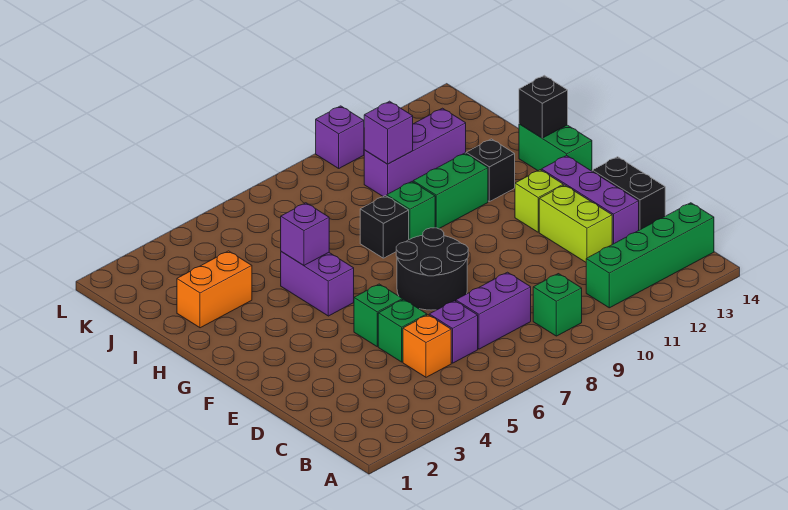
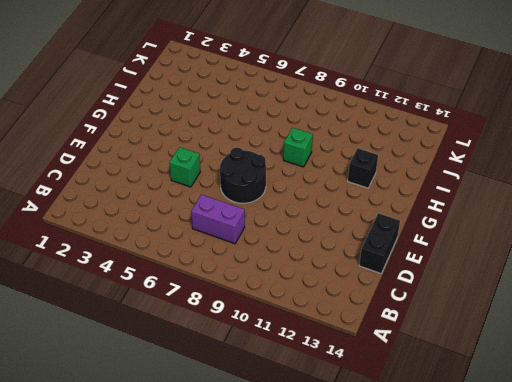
none -> green brick B9 level 1
none -> green brick B11:B14 level 1
none -> orange brick C5 level 1

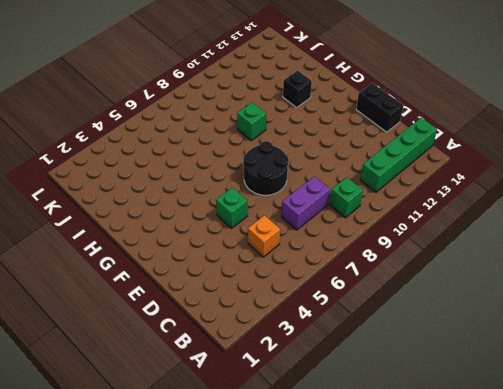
none -> purple brick C6 level 1
none -> green brick D5 level 1
none -> lime brick D12:E12 level 1

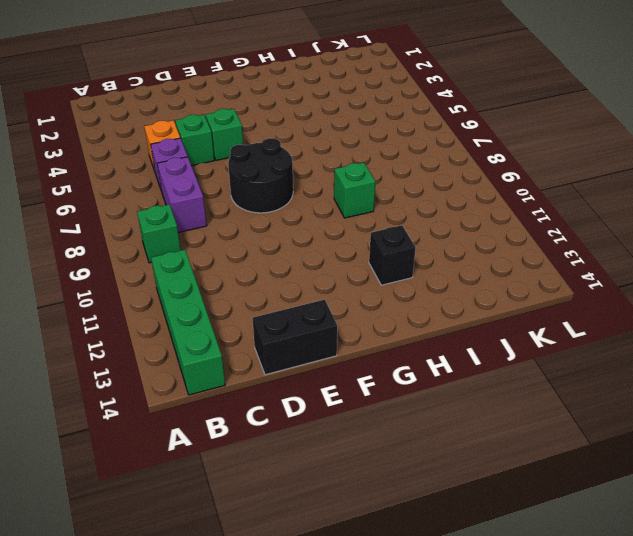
none -> lime brick D12:E12 level 1
none -> purple brick D13:F13 level 1
none -> lime brick F12 level 1

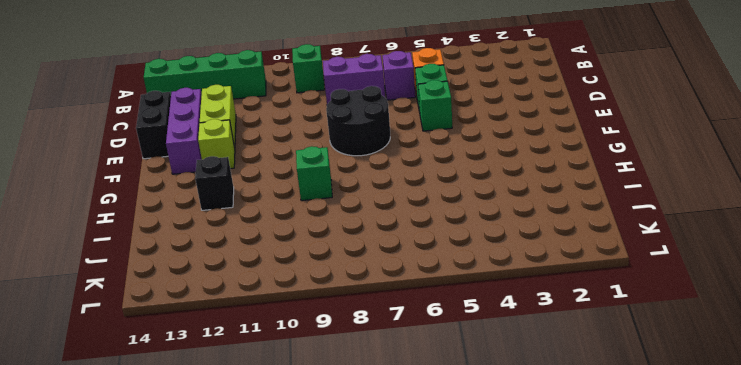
none -> purple brick G5:H5 level 1
none -> green brick G14:H14 level 1
none -> black brick H8 level 1

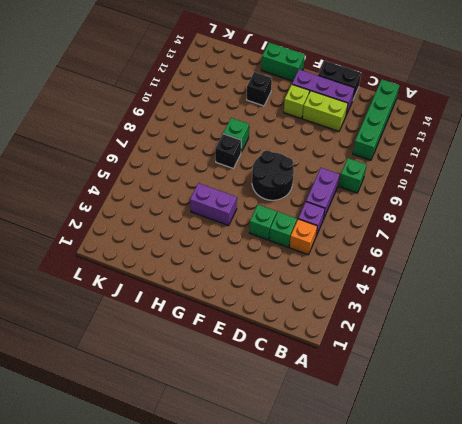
none -> green brick H10:H11 level 1
none -> orange brick I2:I3 level 1
none -> purple brick J10:J12 level 1

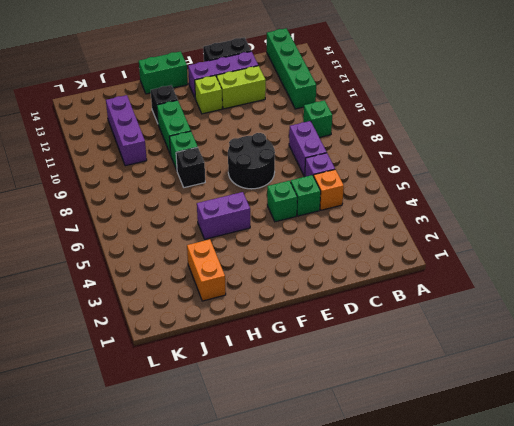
none -> purple brick L10 level 1
none -> purple brick H5 level 2
none -> black brick H14 level 2

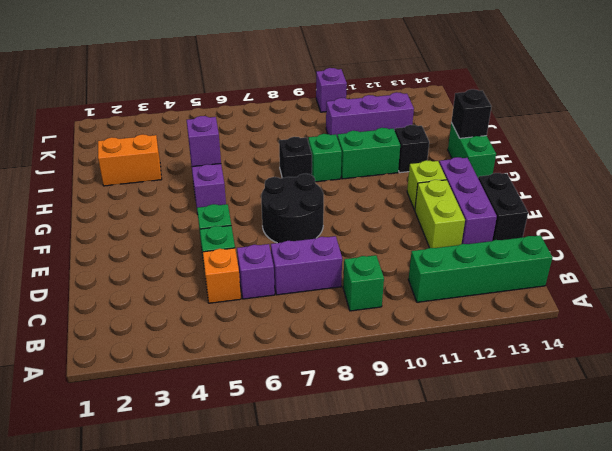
none -> purple brick J10 level 2

